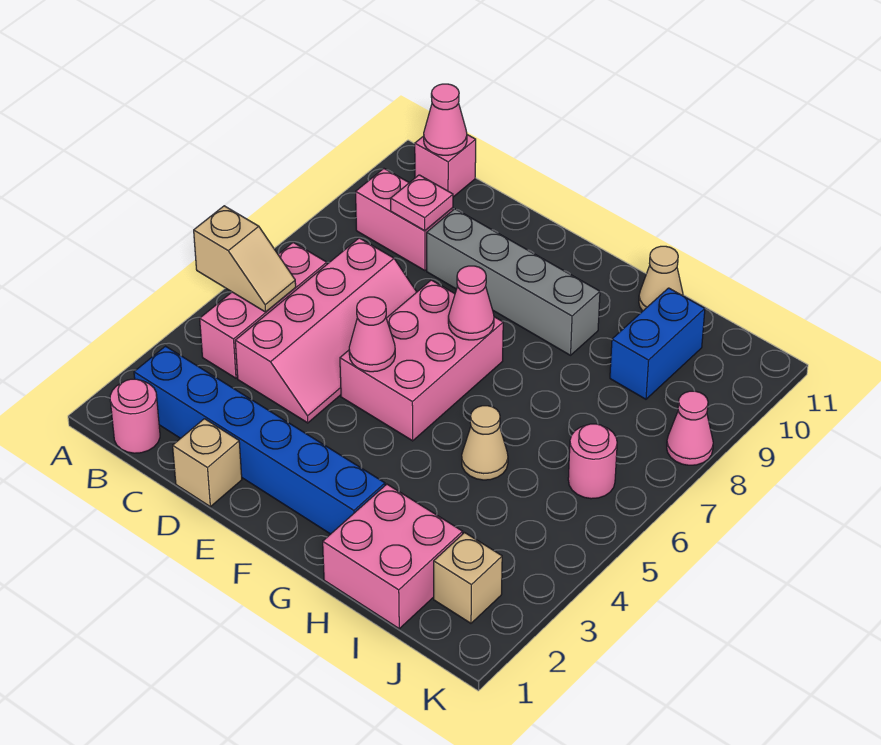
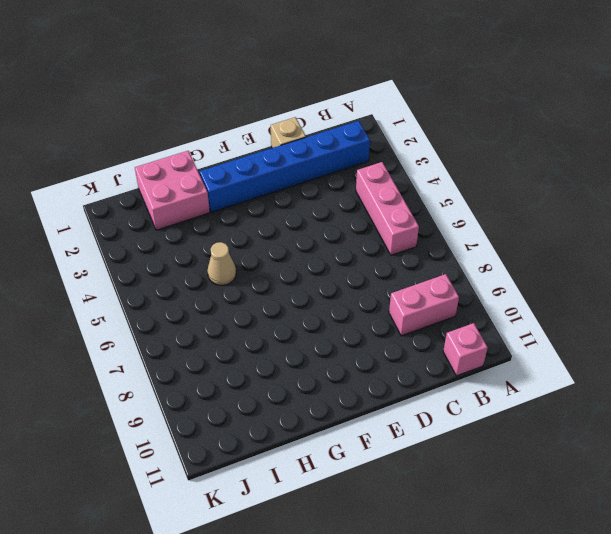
none -> pink round brick B1 level 1
none -> pink slope C4:D7 level 1 top C
none -> grey brick D9:G9 level 1

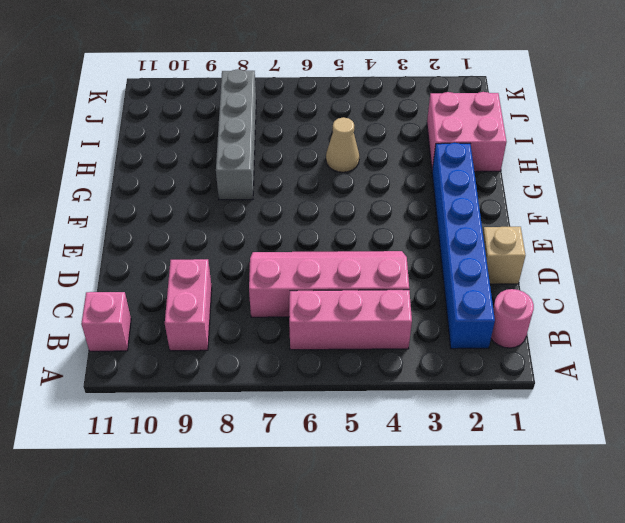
grey brick G8:J8 level 1 -> grey brick D9:G9 level 1
none -> pink brick E5:F7 level 1
none -> tan cone H11 level 1
none -> blue brick I9:I10 level 1

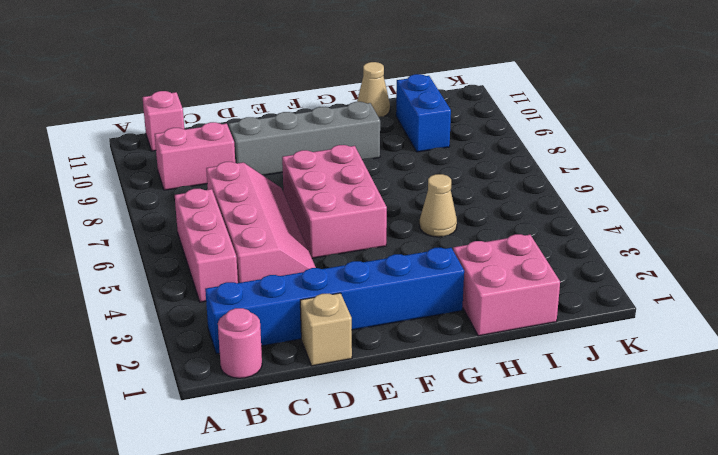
none -> tan brick J2 level 1
none -> pink round brick J6 level 1
none -> pink cone K8 level 1

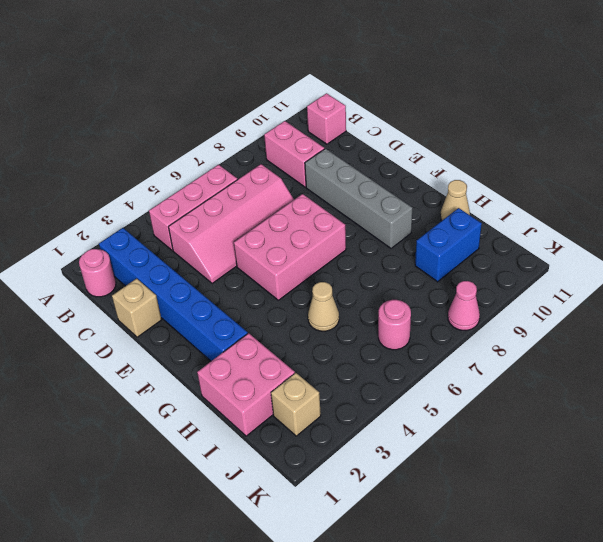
none -> tan slope A5:B5 level 2 top A
none -> pink cone B11 level 2
none -> pink plate C9 level 2

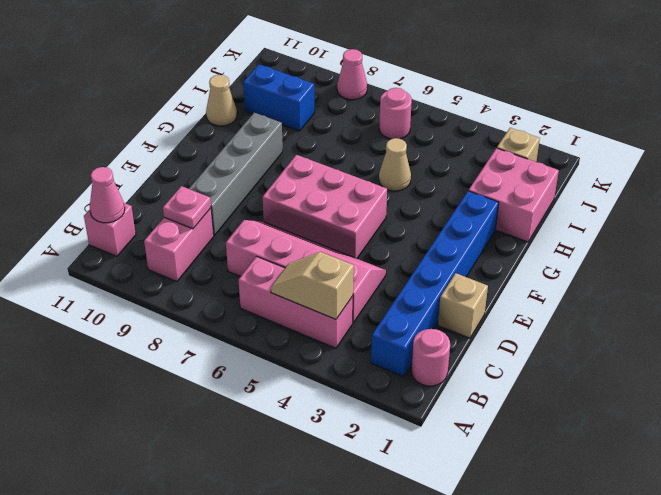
tan slope B4:B5 level 2 top 4 -> tan slope A5:B5 level 2 top A
none -> pink cone E5 level 2
none -> pink cone F7 level 2

